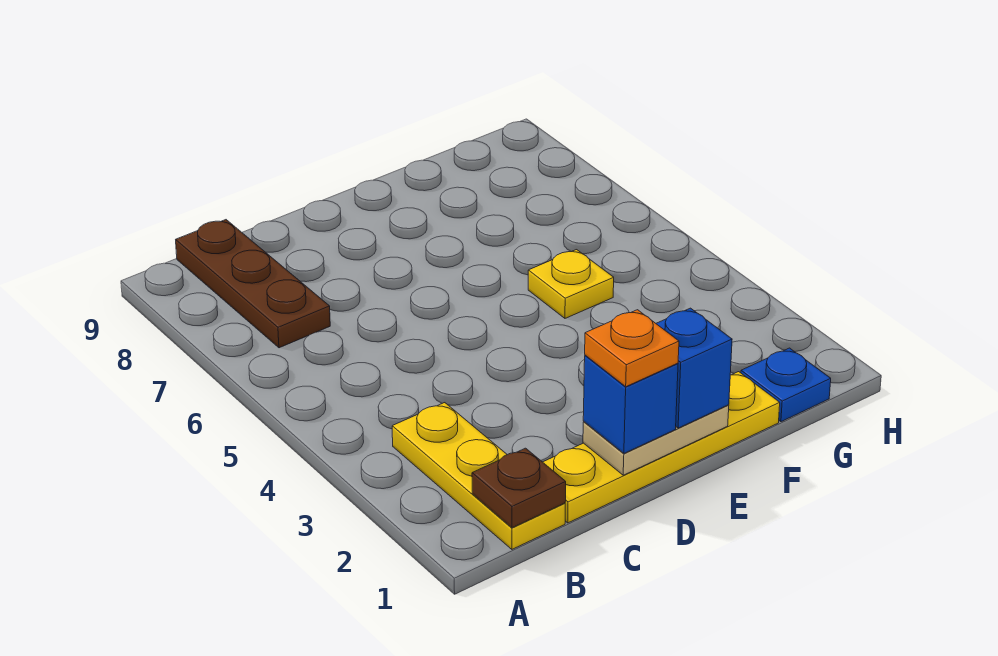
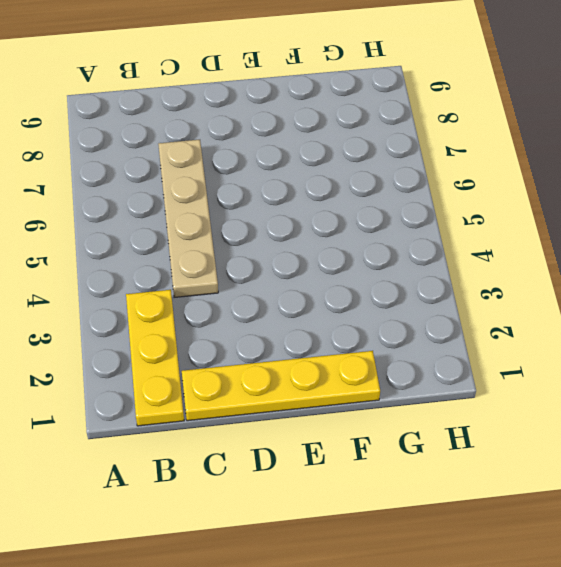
tan plate C4:C7 level 1 -> none
none -> brown plate B7:B9 level 1
none -> yellow plate F5 level 1

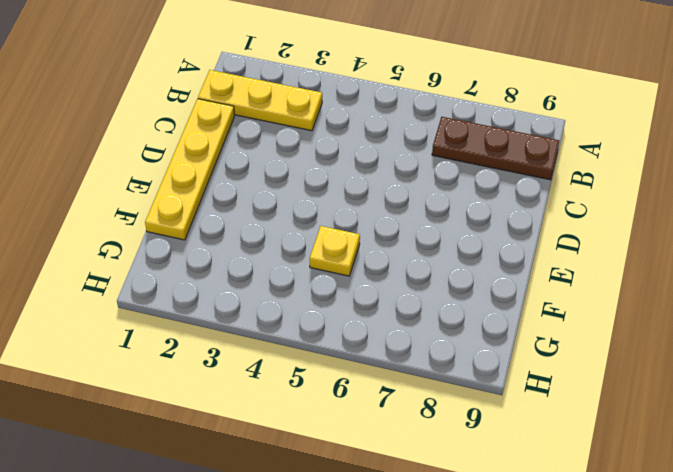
none -> blue plate G1 level 1
none -> brown plate B1 level 2

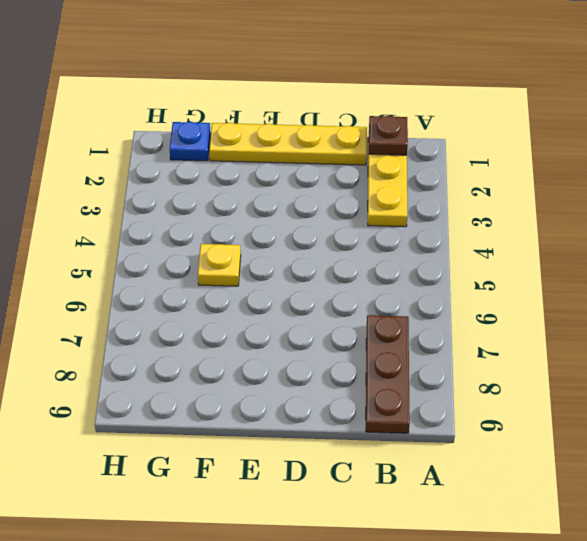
none -> tan plate D1:E1 level 2
none -> blue brick D1 level 3

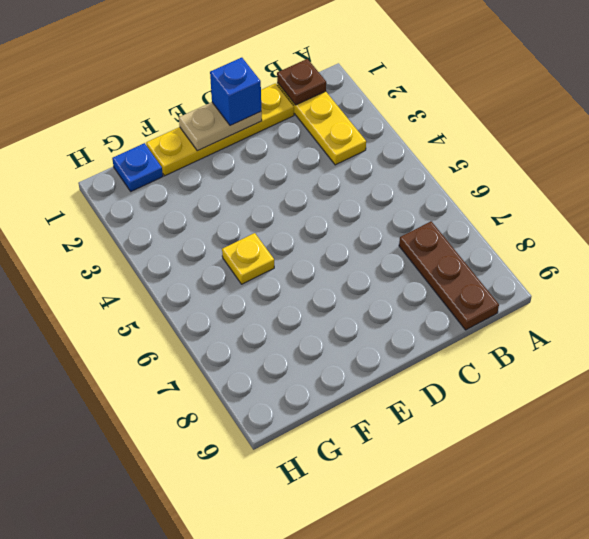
none -> blue brick E1 level 3
none -> orange plate D1 level 4

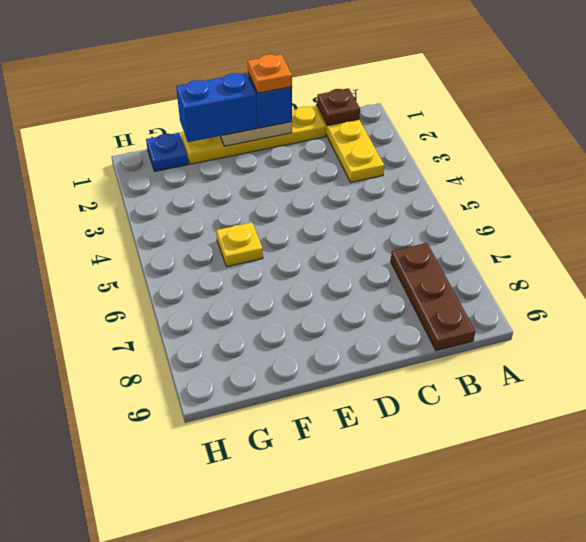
blue brick E1:F1 level 3 -> blue brick E1 level 3

